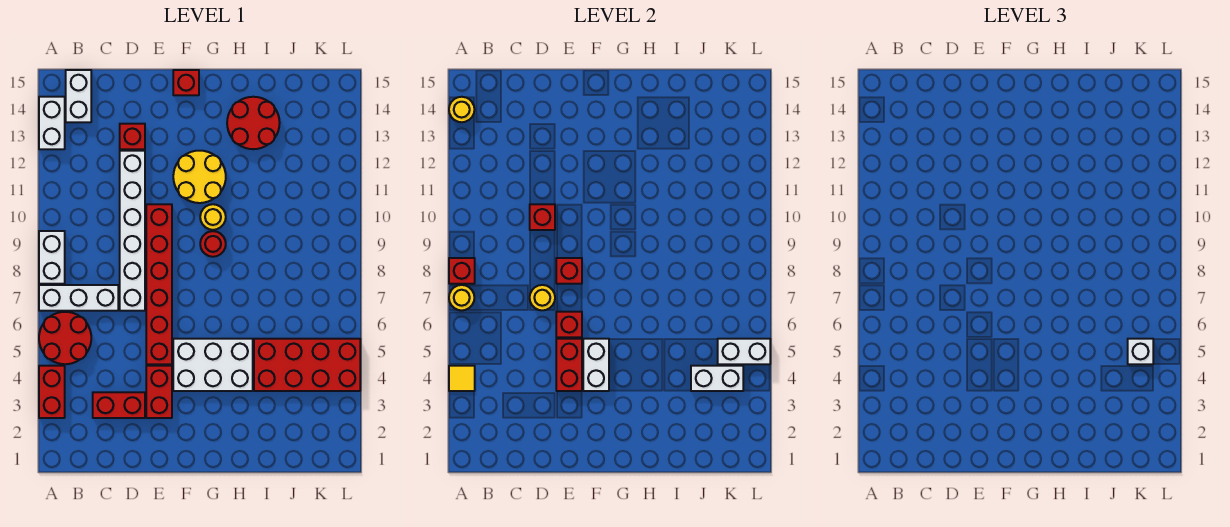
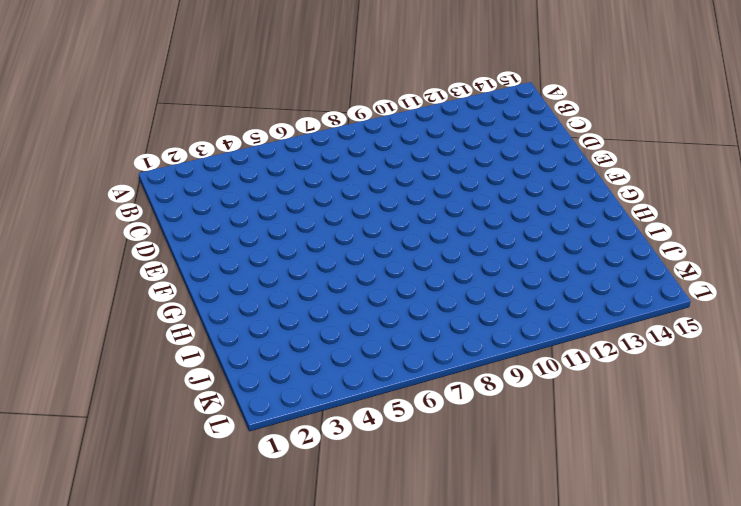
none -> red brick A3:A4 level 1
none -> red round brick A5:B6 level 1
none -> white brick A7:C7 level 1
none -> white brick A8:A9 level 1

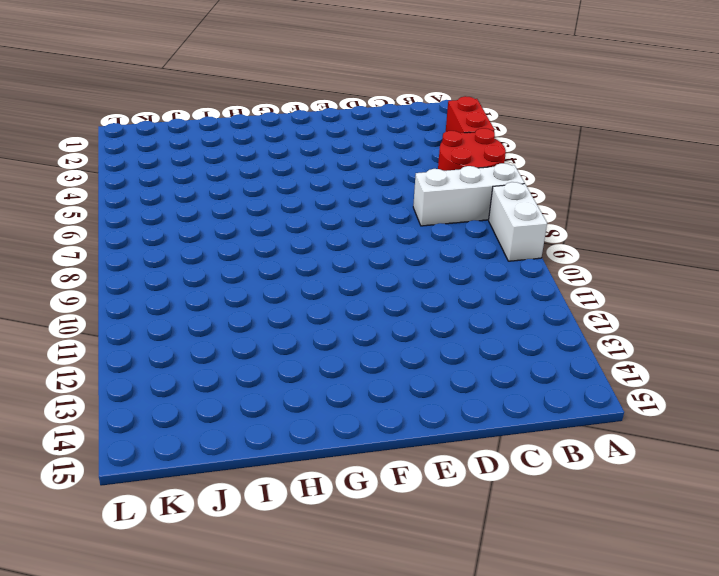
none -> white brick A13:A14 level 1
none -> white brick B14:B15 level 1
none -> red brick C3:D3 level 1
none -> white brick D7:D12 level 1

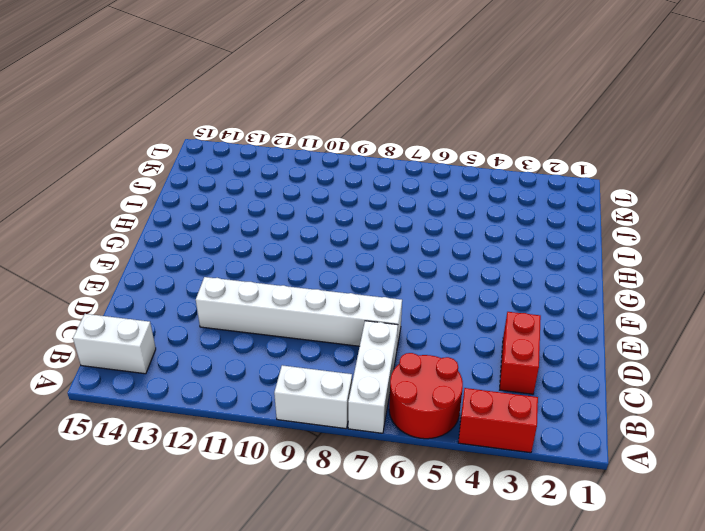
none -> white brick A13:A14 level 1
none -> red brick D13 level 1
none -> red brick E3:E4 level 1
none -> red brick E5:E10 level 1

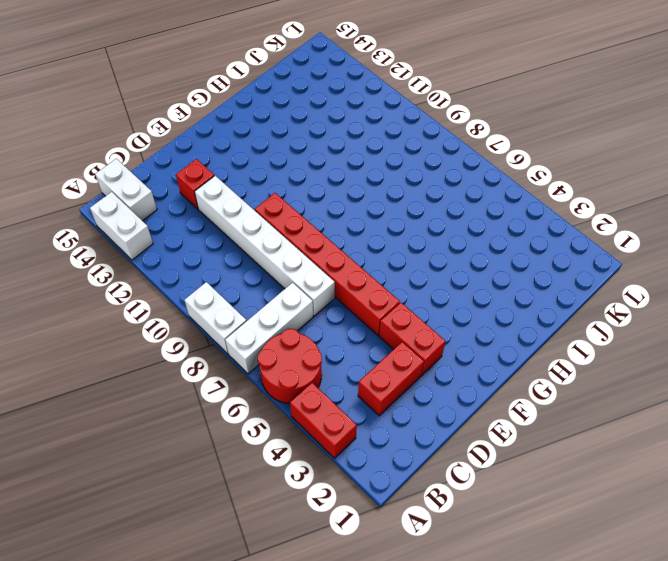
none -> white brick F4:H5 level 1
none -> yellow round brick F11:G12 level 1
none -> red brick F15 level 1
none -> red round brick G9 level 1

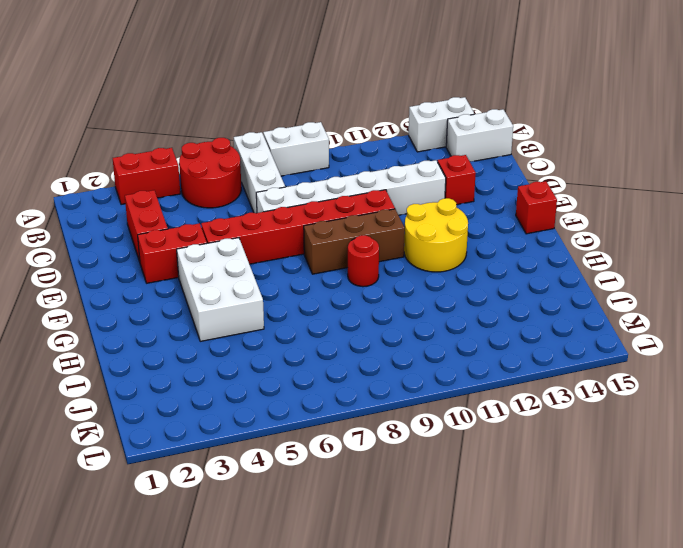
brown brick F8:F10 level 1 -> none
none -> yellow round brick G10 level 1
none -> red round brick H13:I14 level 1
none -> red brick I4:L5 level 1
none -> yellow tile A4 level 2

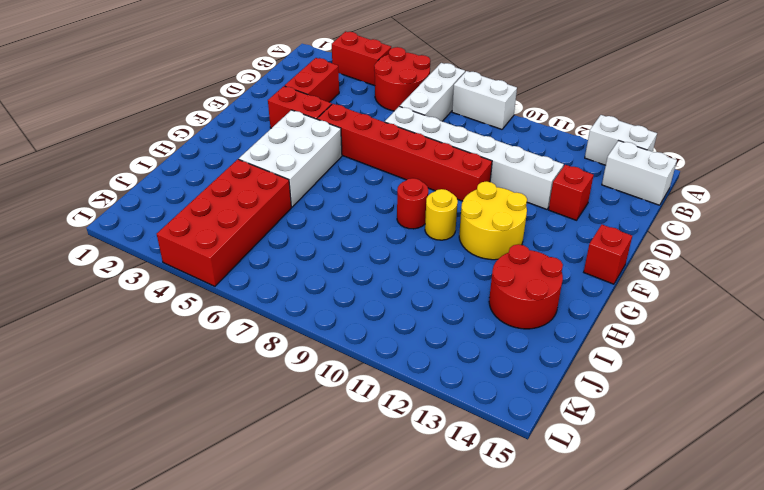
none -> yellow tile A4 level 2
none -> yellow round brick A7 level 2
none -> red brick A8 level 2
none -> yellow round brick A14 level 2

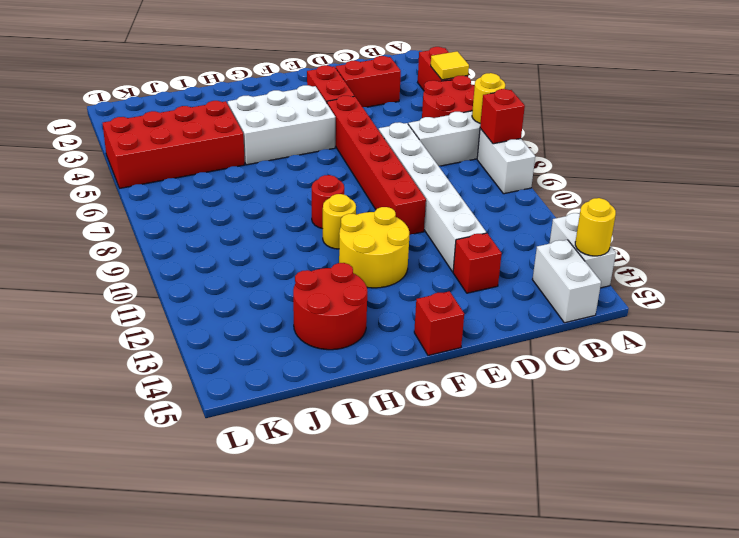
none -> yellow round brick D7 level 2
none -> red brick D10 level 2
none -> red brick E4:E5 level 2
none -> red brick E6 level 2

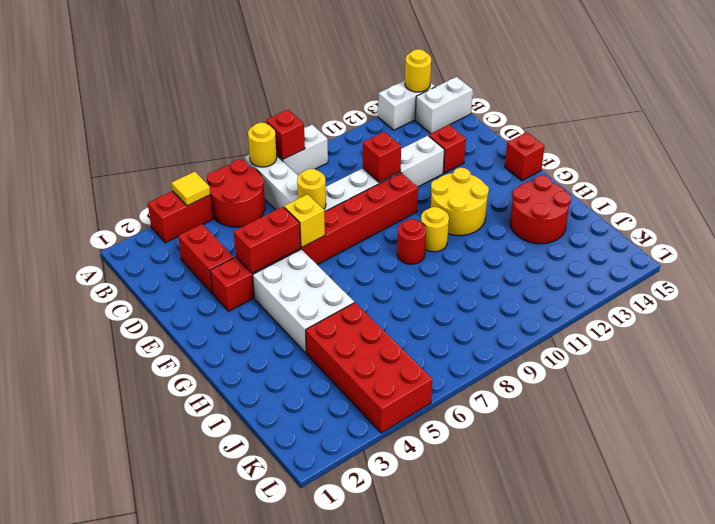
yellow brick E6 level 2 -> red brick E6 level 2
none -> red brick E8 level 2
none -> white brick F4:F5 level 2
none -> white brick J4:K4 level 2
none -> white brick K5:L5 level 2

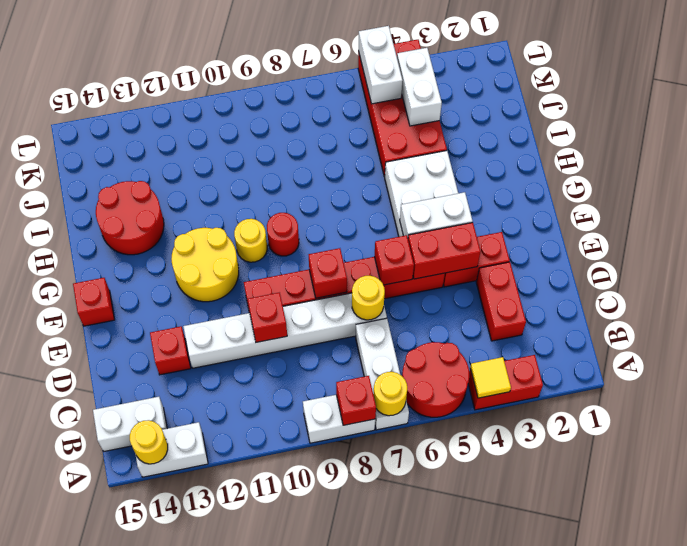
none -> white brick K5 level 3

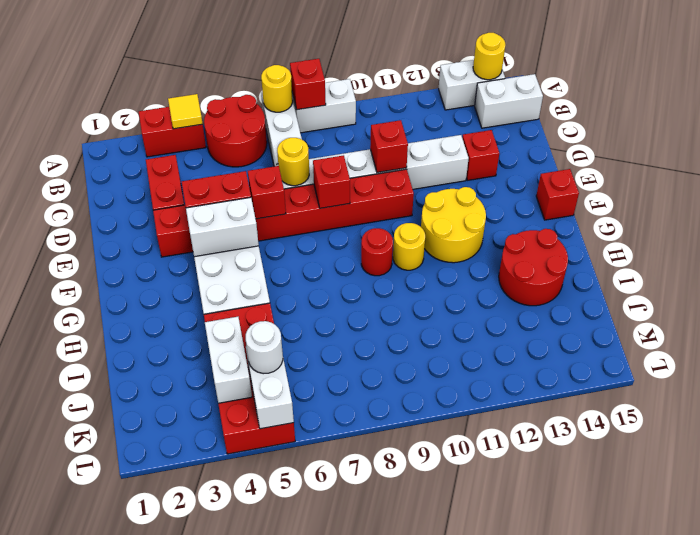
white round brick K5 level 3 -> white brick K5 level 3

